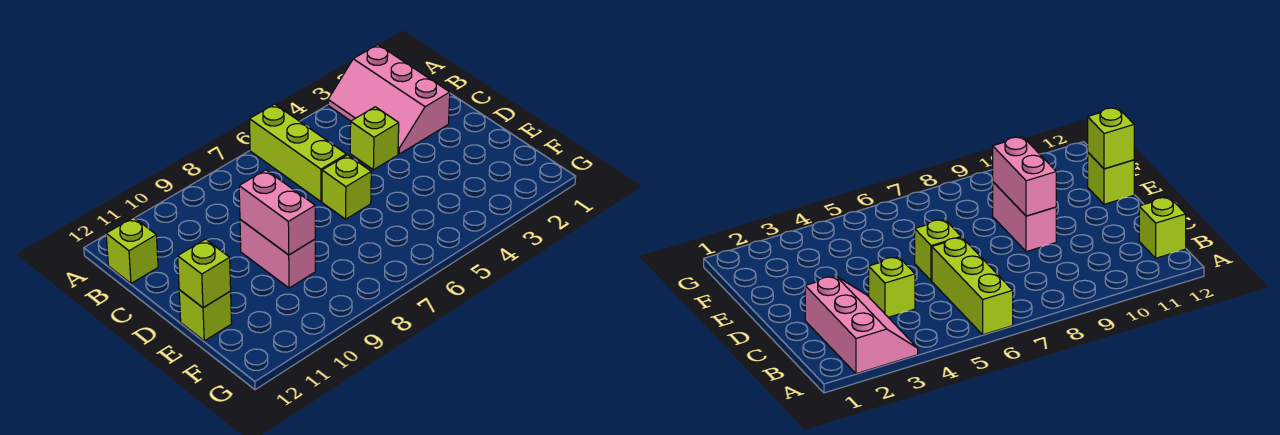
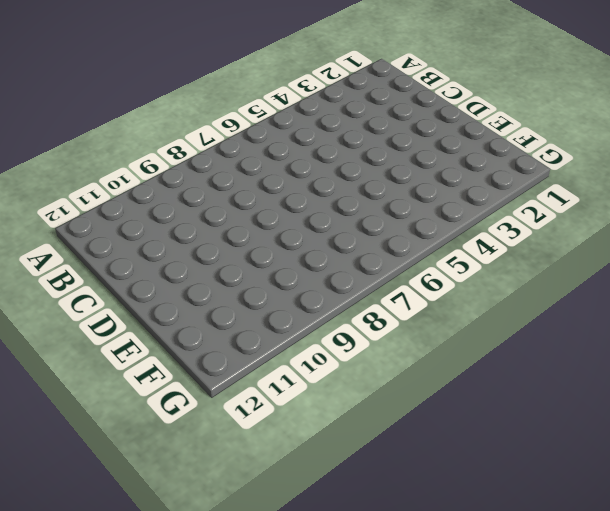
none -> pink slope A2:C3 level 1 top 2
none -> lime brick A6:C6 level 1

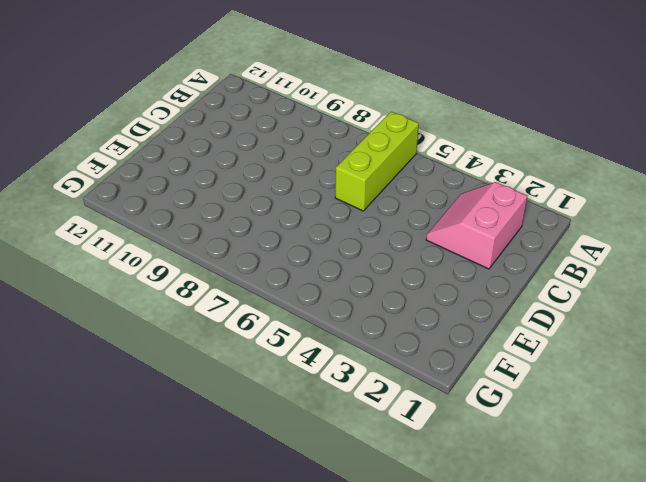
pink slope B2:C3 level 1 top 2 -> pink slope A2:C3 level 1 top 2
none -> lime brick B12 level 1
none -> lime brick C4 level 1

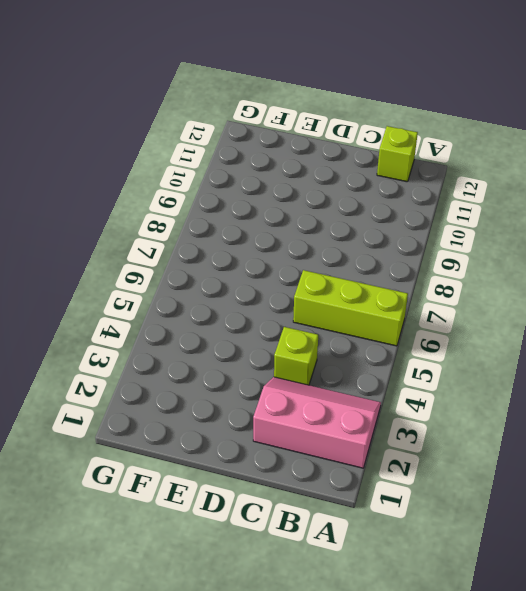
none -> lime brick D6 level 1
none -> pink brick D9:E9 level 1

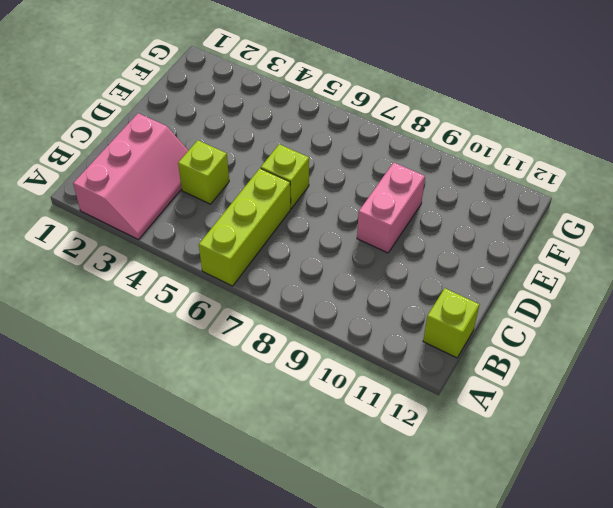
none -> lime brick E12 level 1
none -> pink brick D9:E9 level 2

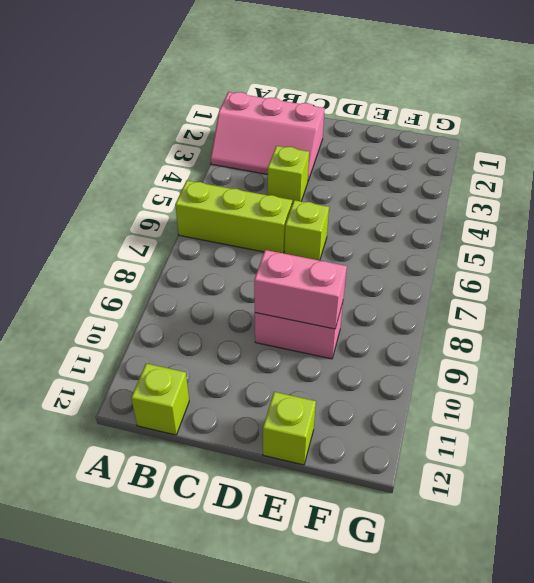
none -> lime brick E12 level 2

